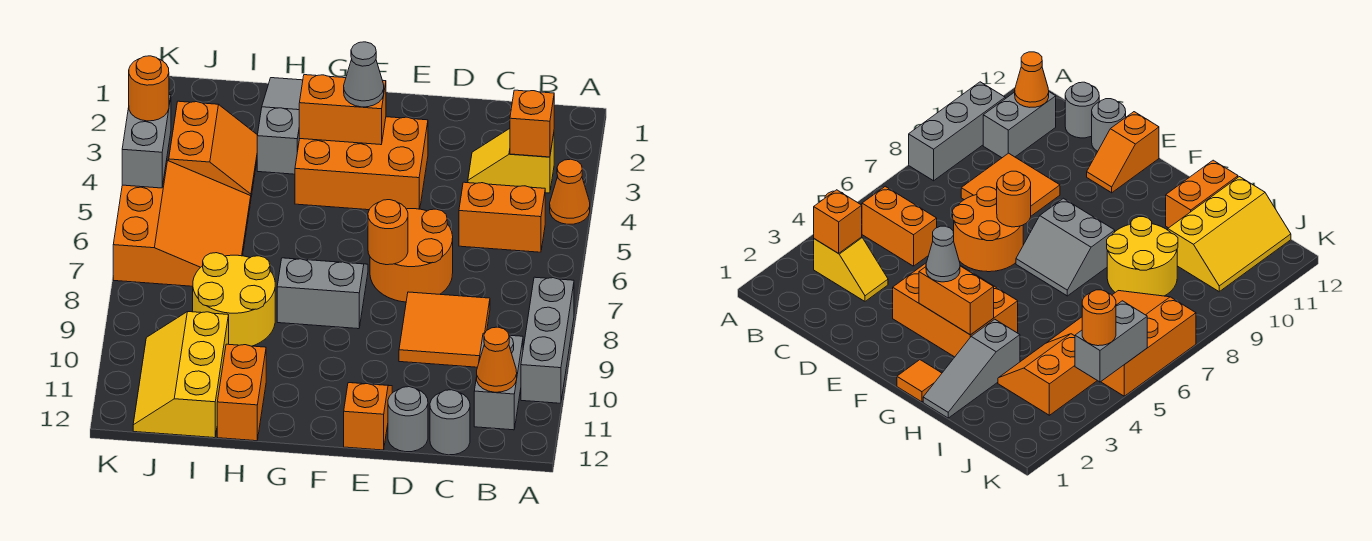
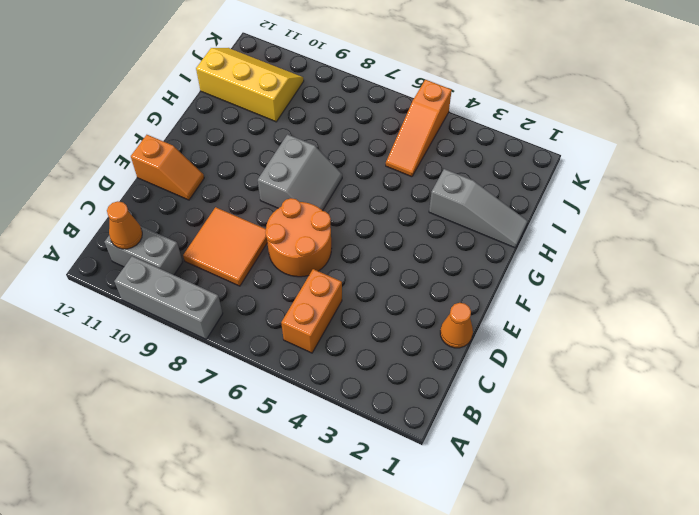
orange cone D1 level 1 -> orange cone A4 level 1
orange slope I5:K5 level 1 top K -> orange slope I5:K7 level 1 top K
none -> yellow slope B3:C3 level 1 top B
none -> grey round brick C12 level 1
none -> grey round brick D12 level 1

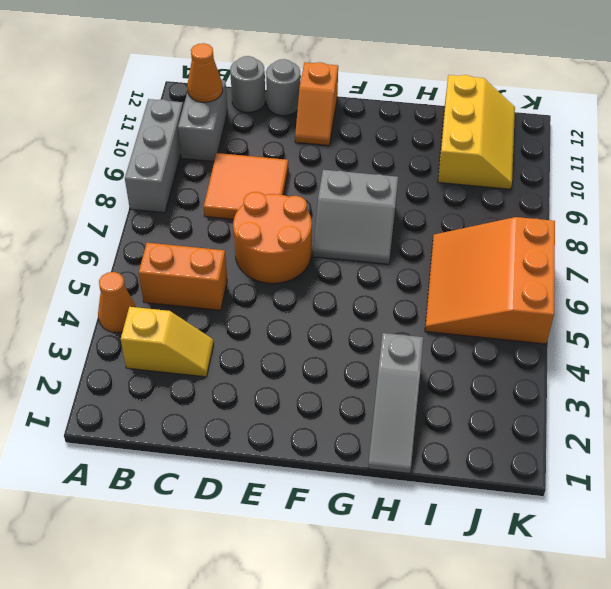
none -> orange brick E3:G4 level 1
none -> orange tile G1 level 1
none -> yellow round brick H8:I9 level 1

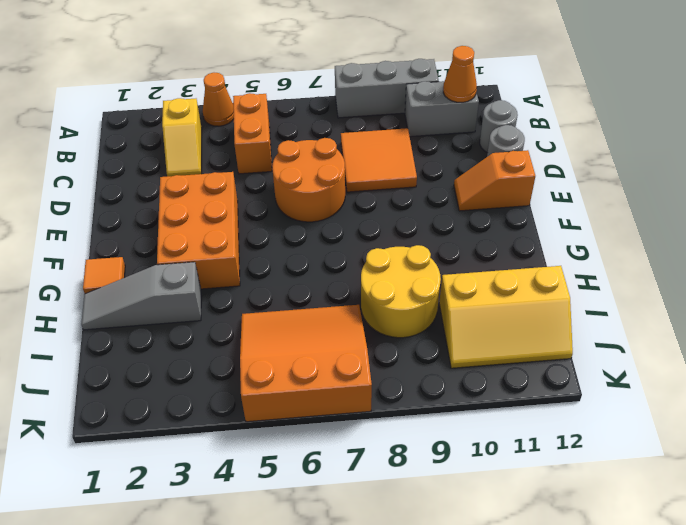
none -> grey slope F7:G8 level 1 top 8
none -> orange brick H11:H12 level 1
none -> orange slope I3:J4 level 1 top J

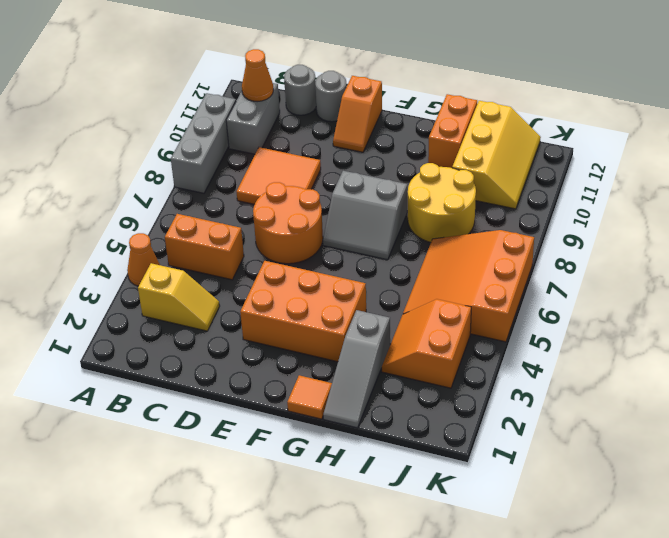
none -> orange brick B3 level 2
none -> orange round brick E7 level 2
none -> orange brick F3:G3 level 2

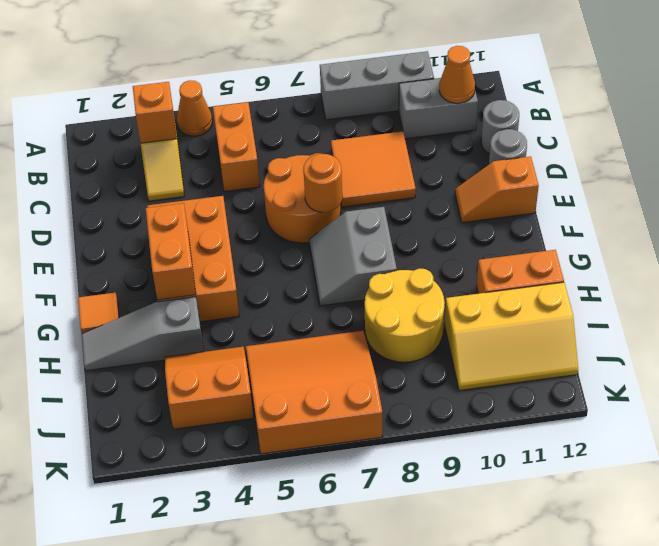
none -> grey brick K4:K5 level 2
none -> grey cone F3 level 3
none -> orange round brick K4 level 3

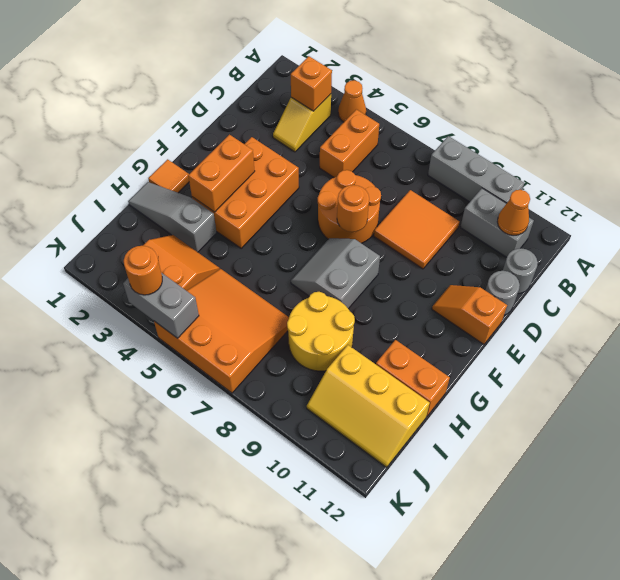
none -> grey cone F3 level 3

